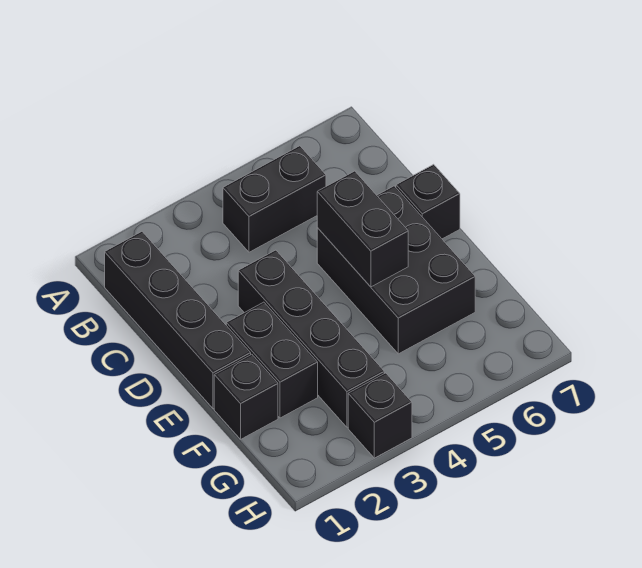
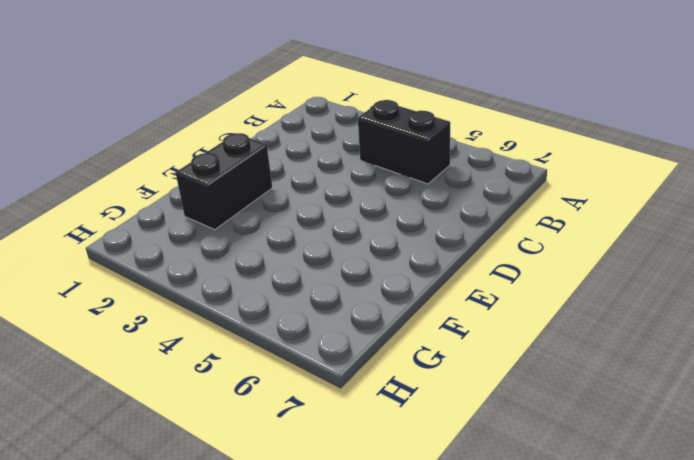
none -> black brick B1:E1 level 1
none -> black brick D3:G3 level 1

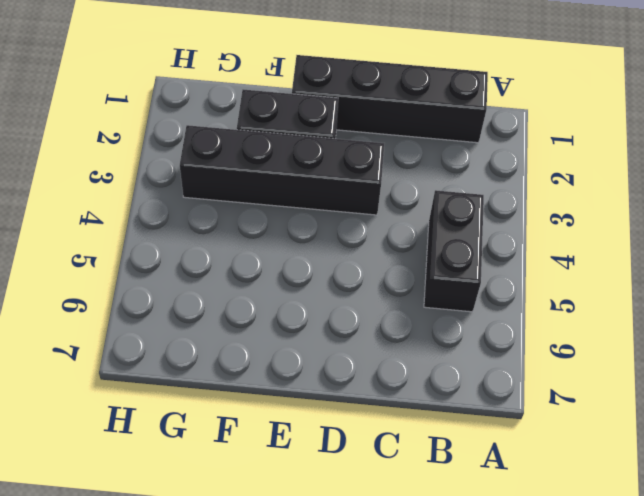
none -> black brick D5:F6 level 1
none -> black brick D7 level 1

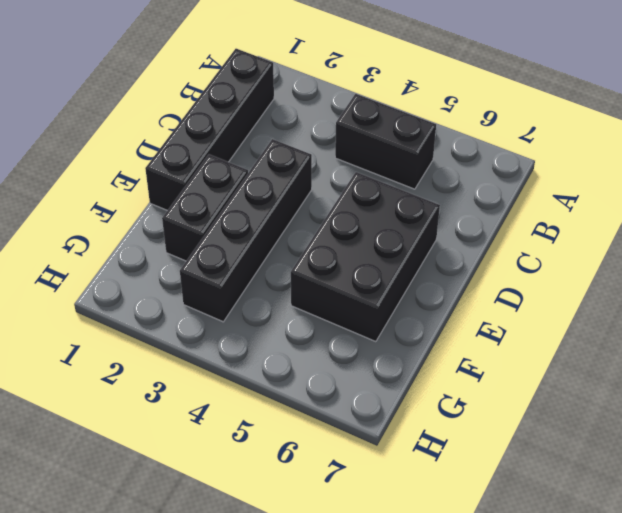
none -> black brick D7 level 1
none -> black brick F1 level 1

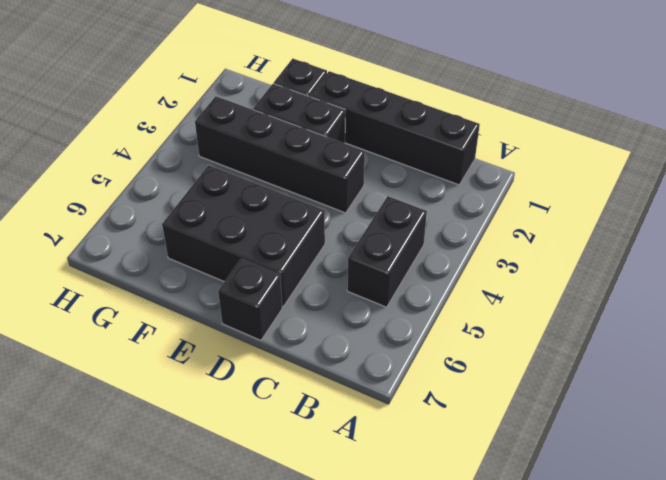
none -> black brick H3 level 1
none -> black brick D5:E5 level 2

